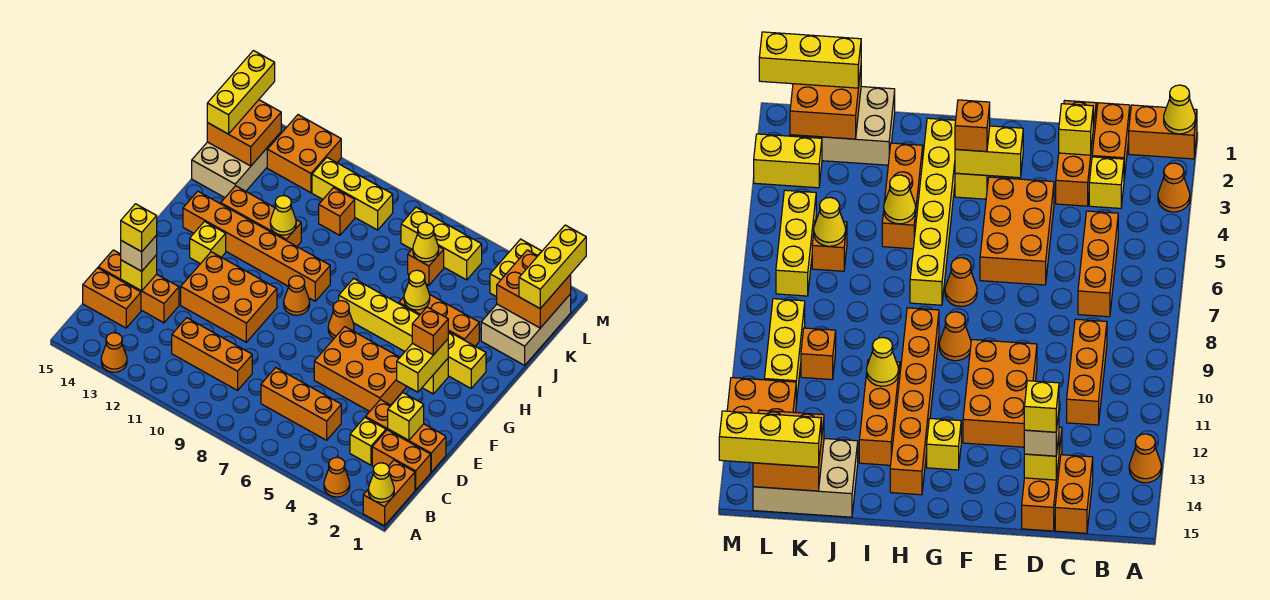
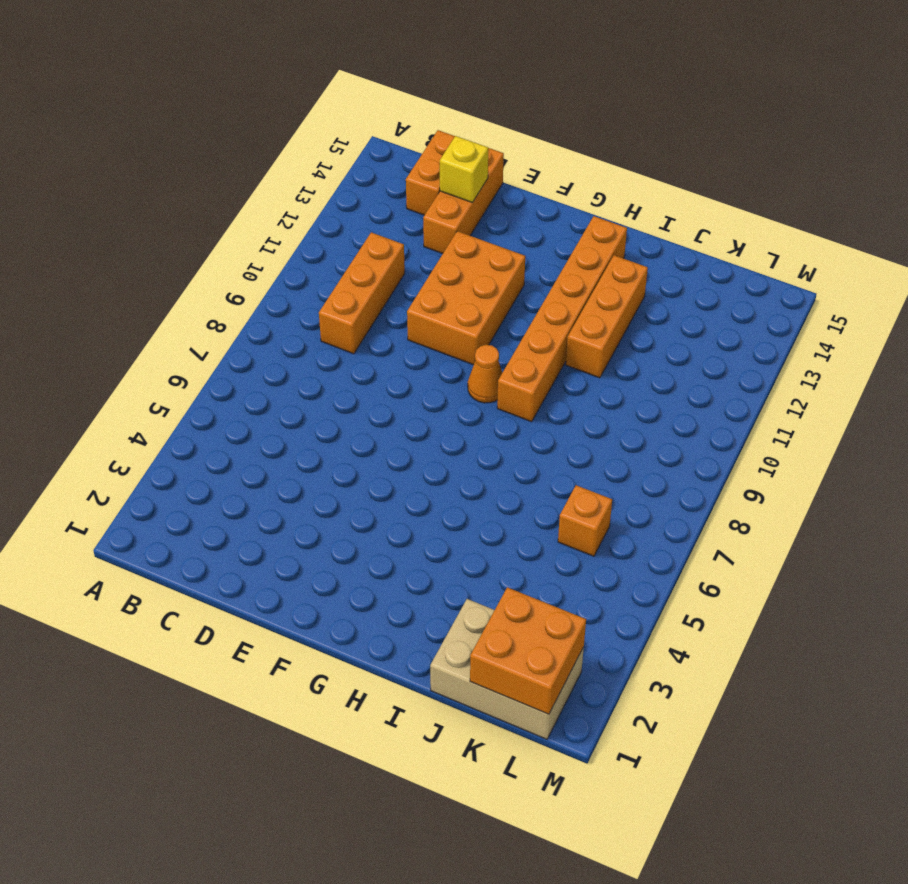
none -> orange brick A1:B1 level 1
none -> orange cone A3 level 1
none -> orange cone A13 level 1
none -> orange brick C1:C2 level 1

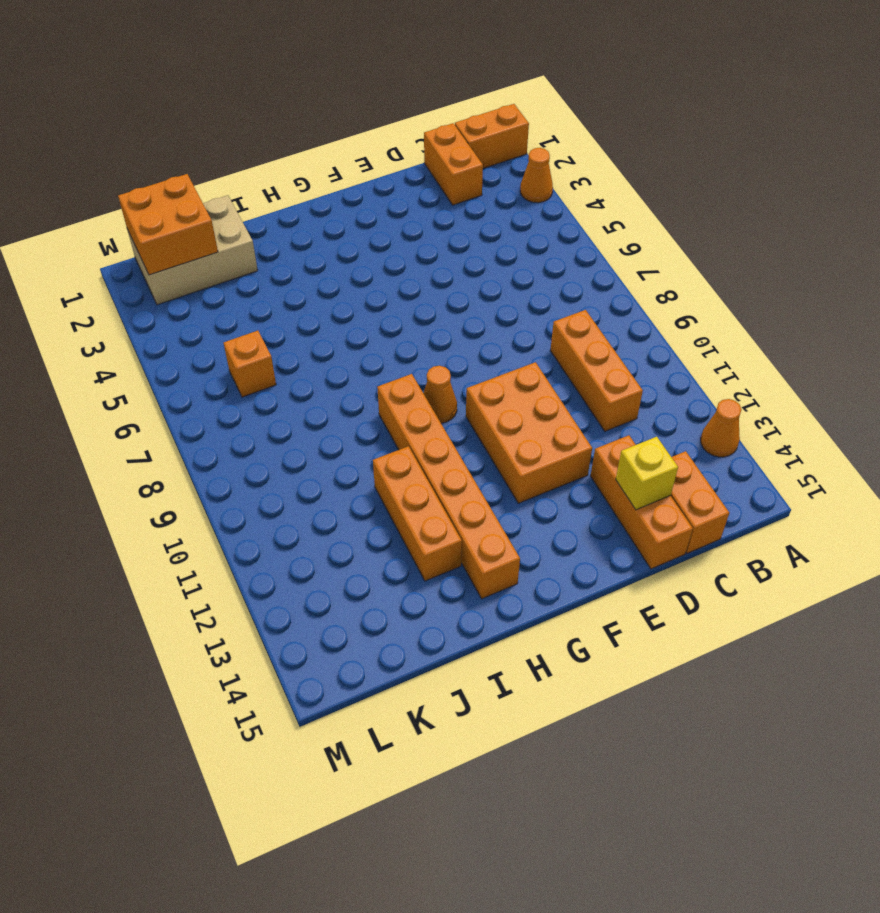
none -> yellow brick C3 level 1
none -> orange brick C5:C7 level 1
none -> orange brick D1:D3 level 1
none -> orange brick E4:F6 level 1

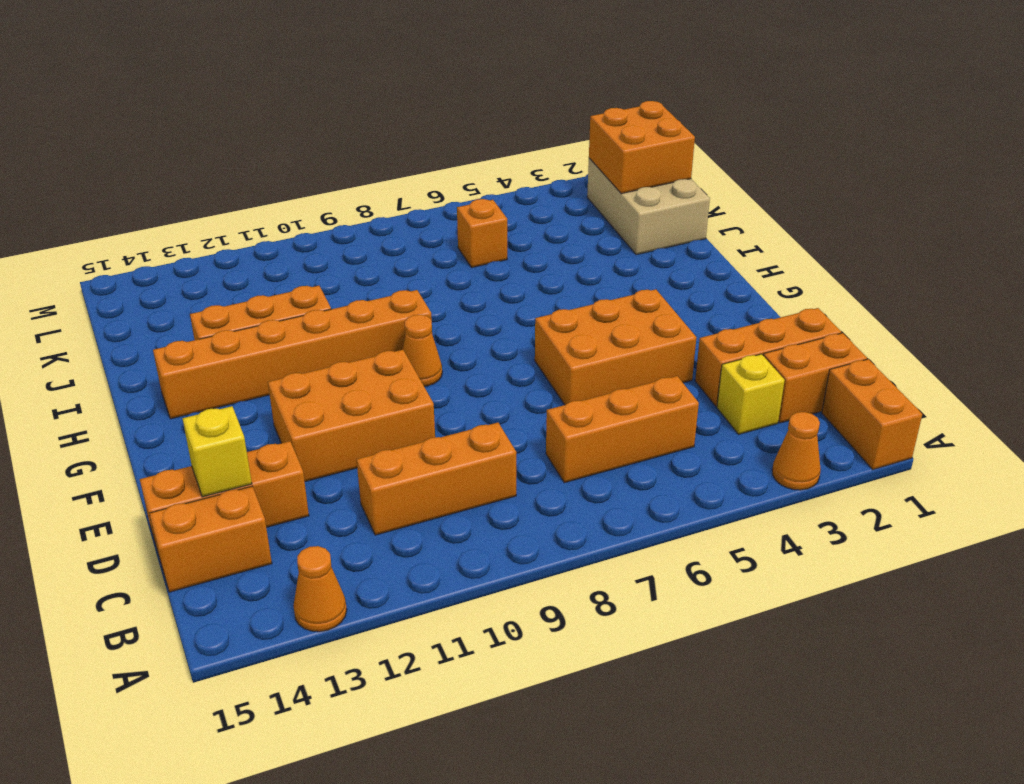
none -> yellow brick G3 level 1
none -> orange cone G7 level 1
none -> yellow brick G13 level 1
none -> yellow brick H2:H7 level 1

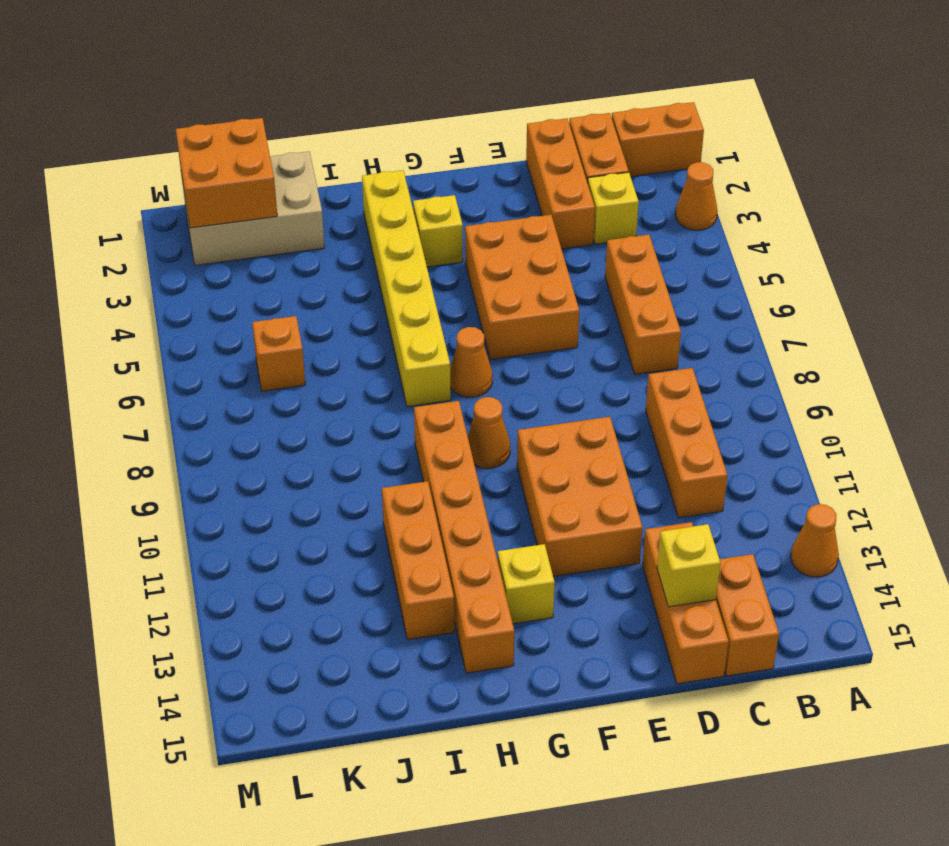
none -> orange brick I3:I5 level 1
none -> tan brick J14:L15 level 1
none -> orange brick K10 level 1
none -> yellow brick L3:M3 level 1

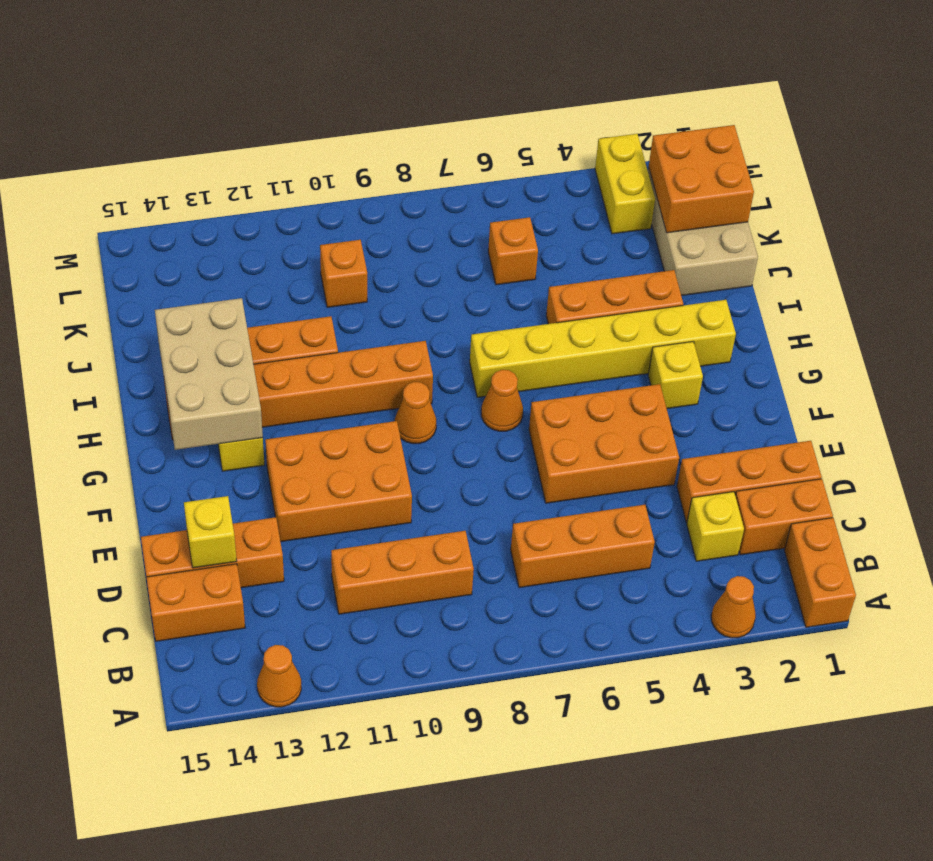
tan brick G13:I14 level 2 -> tan brick J14:L15 level 1
none -> yellow brick L5:L7 level 1
none -> yellow brick L9:L11 level 1
none -> orange brick L12:M13 level 1
none -> yellow cone A1 level 2

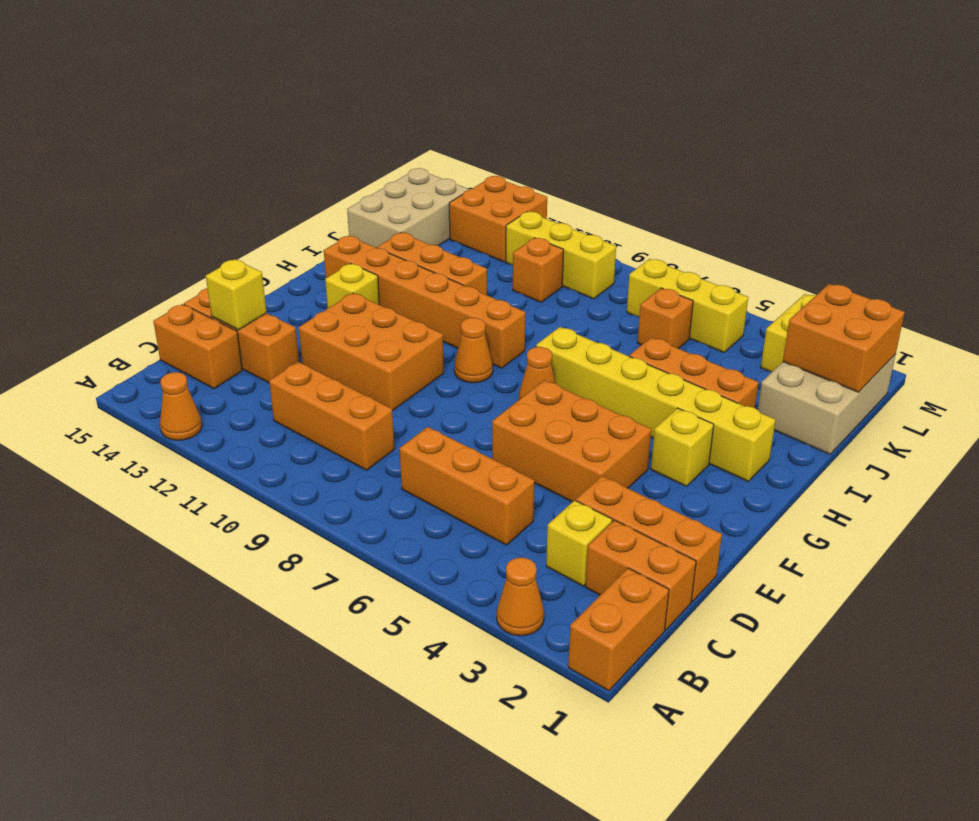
none -> yellow cone A1 level 2
none -> yellow brick D2 level 2
none -> yellow brick F3:G3 level 2
none -> yellow cone I5 level 2

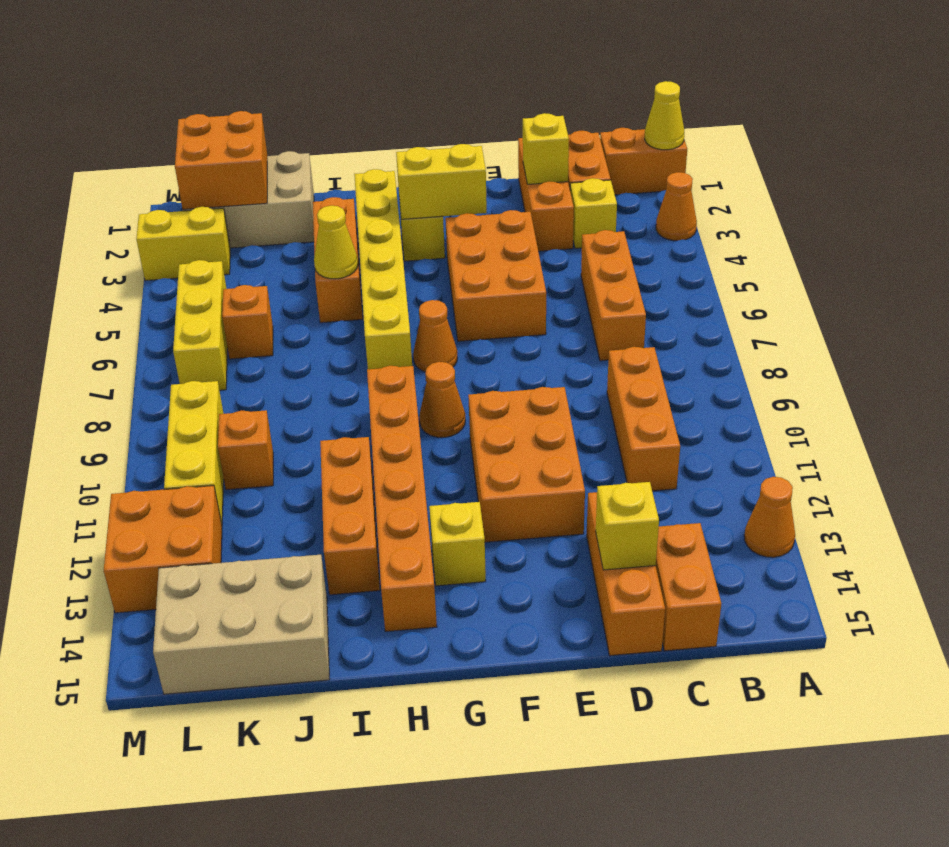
none -> yellow cone I11 level 2
none -> yellow cone K6 level 2
none -> orange brick K14:L15 level 2
none -> tan brick D14 level 3

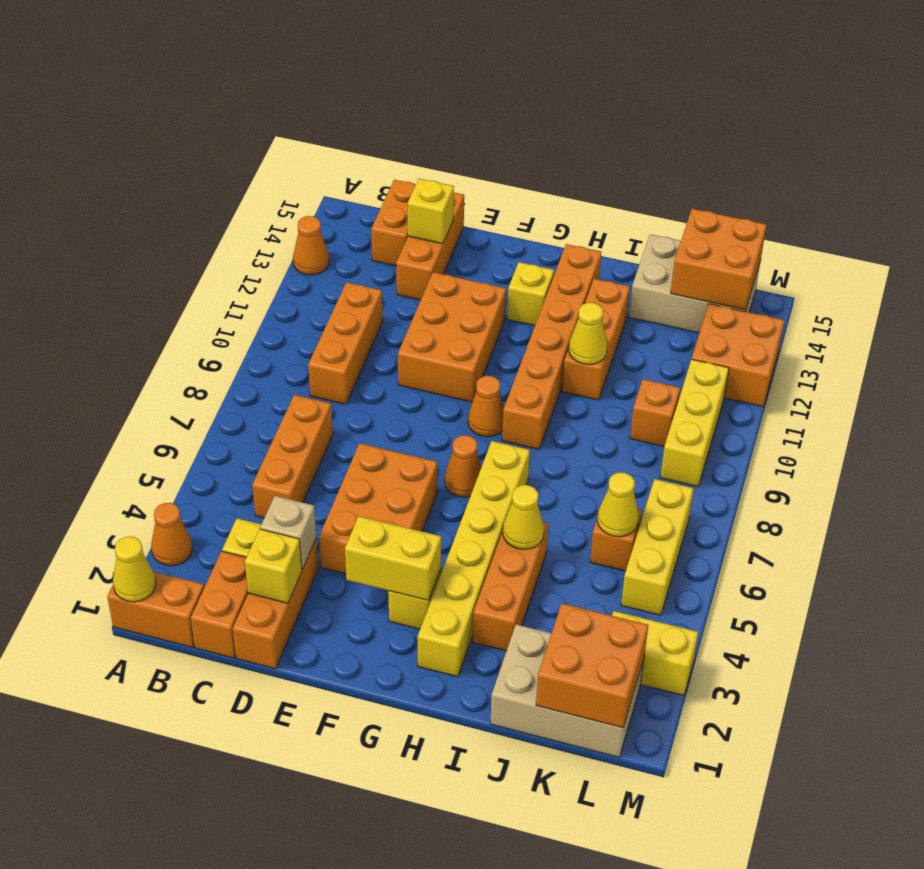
tan brick D3 level 2 -> tan brick D14 level 3
none -> orange brick G3 level 3
none -> yellow brick K1:M1 level 3
none -> yellow brick K15:M15 level 3
none -> yellow brick D14 level 4

